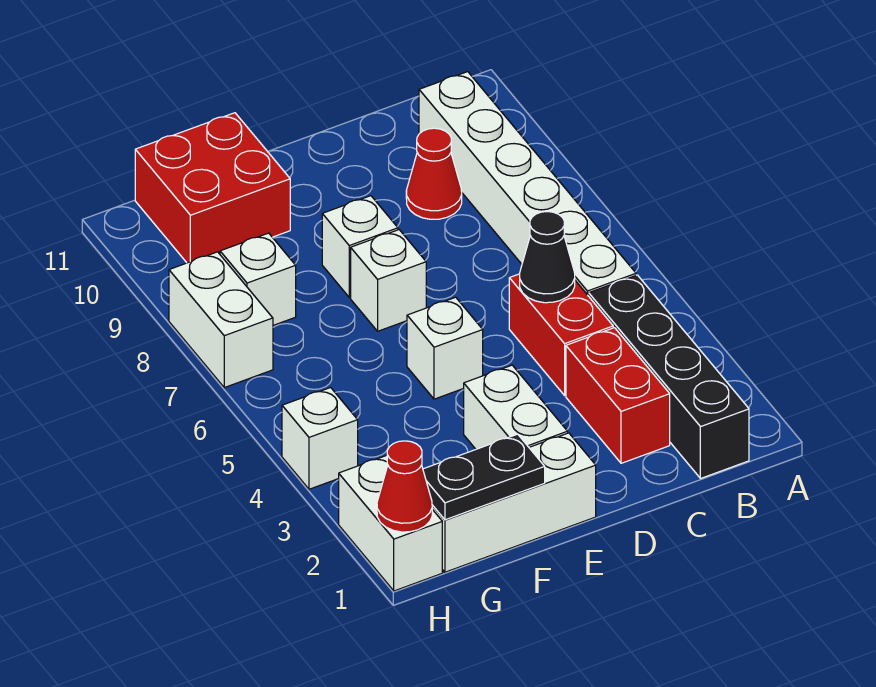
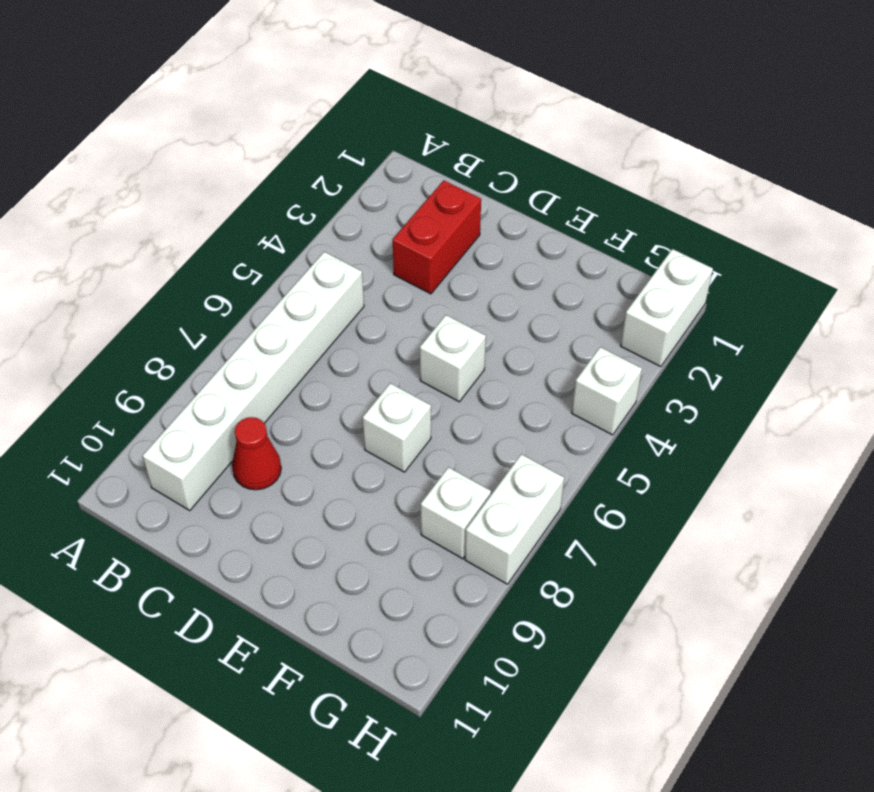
none -> black brick B1:B4 level 1
none -> red brick C4:C5 level 1
none -> white brick E1:G1 level 1

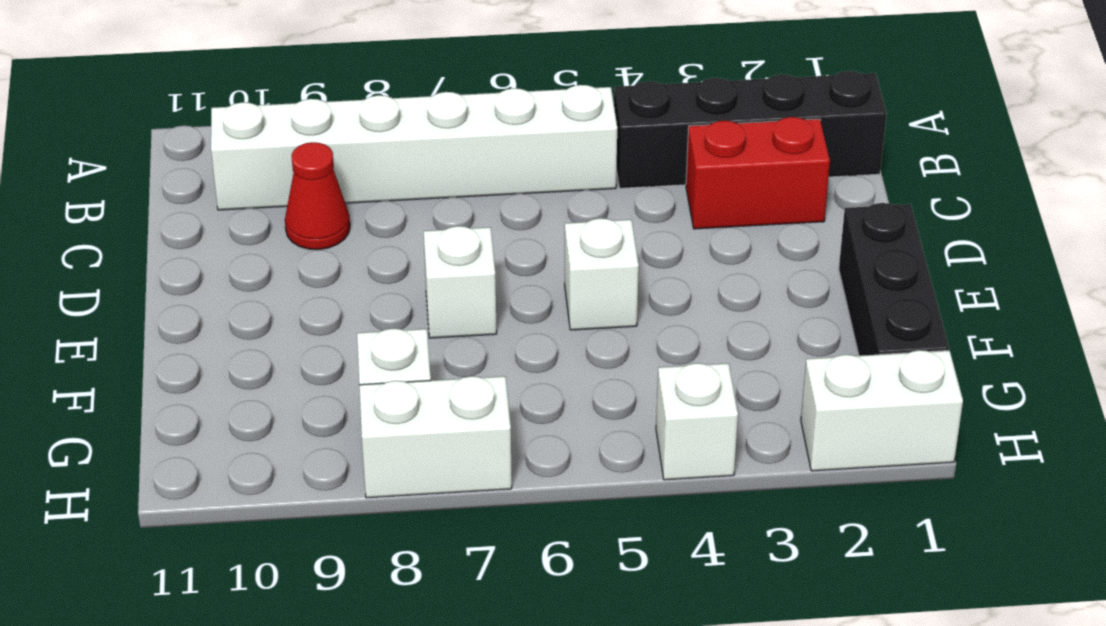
black brick E1:G1 level 1 -> white brick E1:G1 level 1
none -> red brick C4:C5 level 1
none -> white brick E2:E3 level 1
none -> white brick E8 level 1

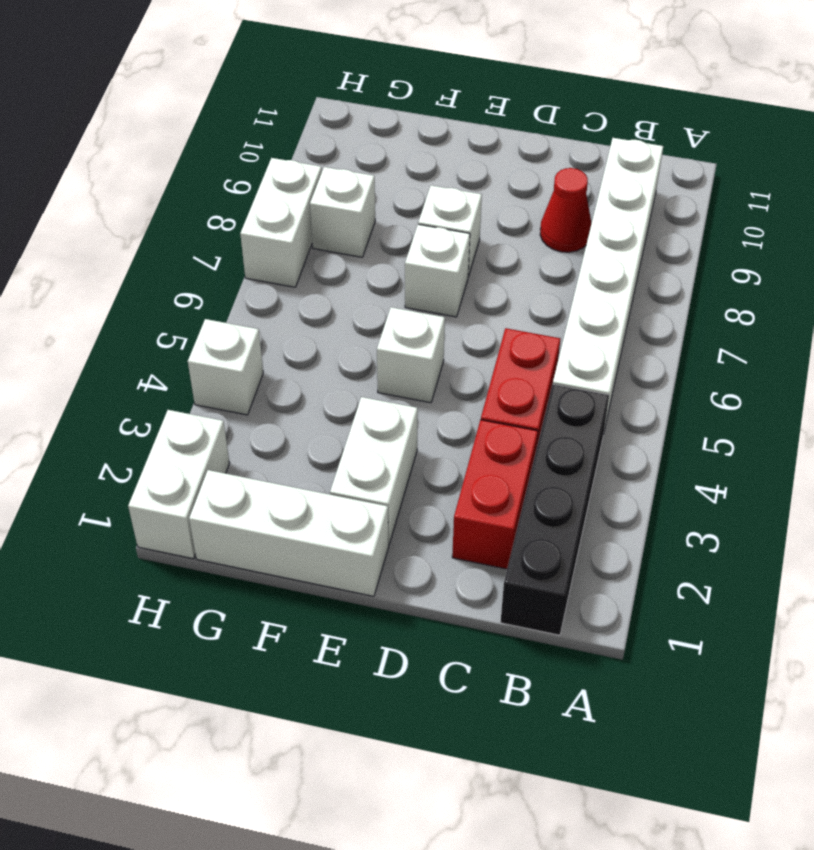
none -> red brick F10:G11 level 1
none -> black cone C5 level 2
none -> black plate F1:G1 level 2

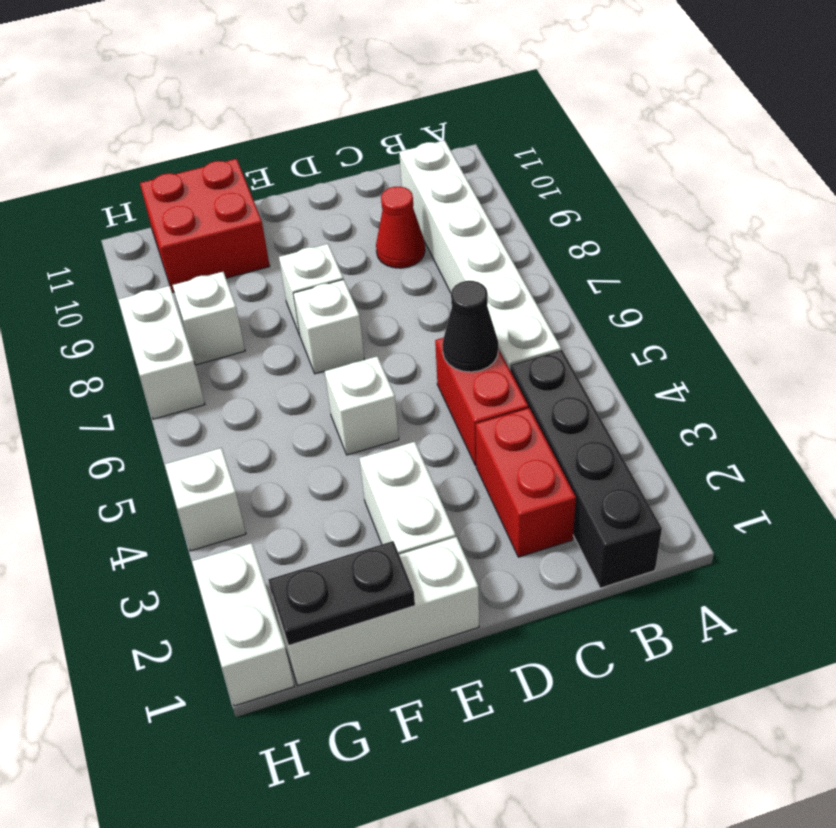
none -> red cone H1 level 2

